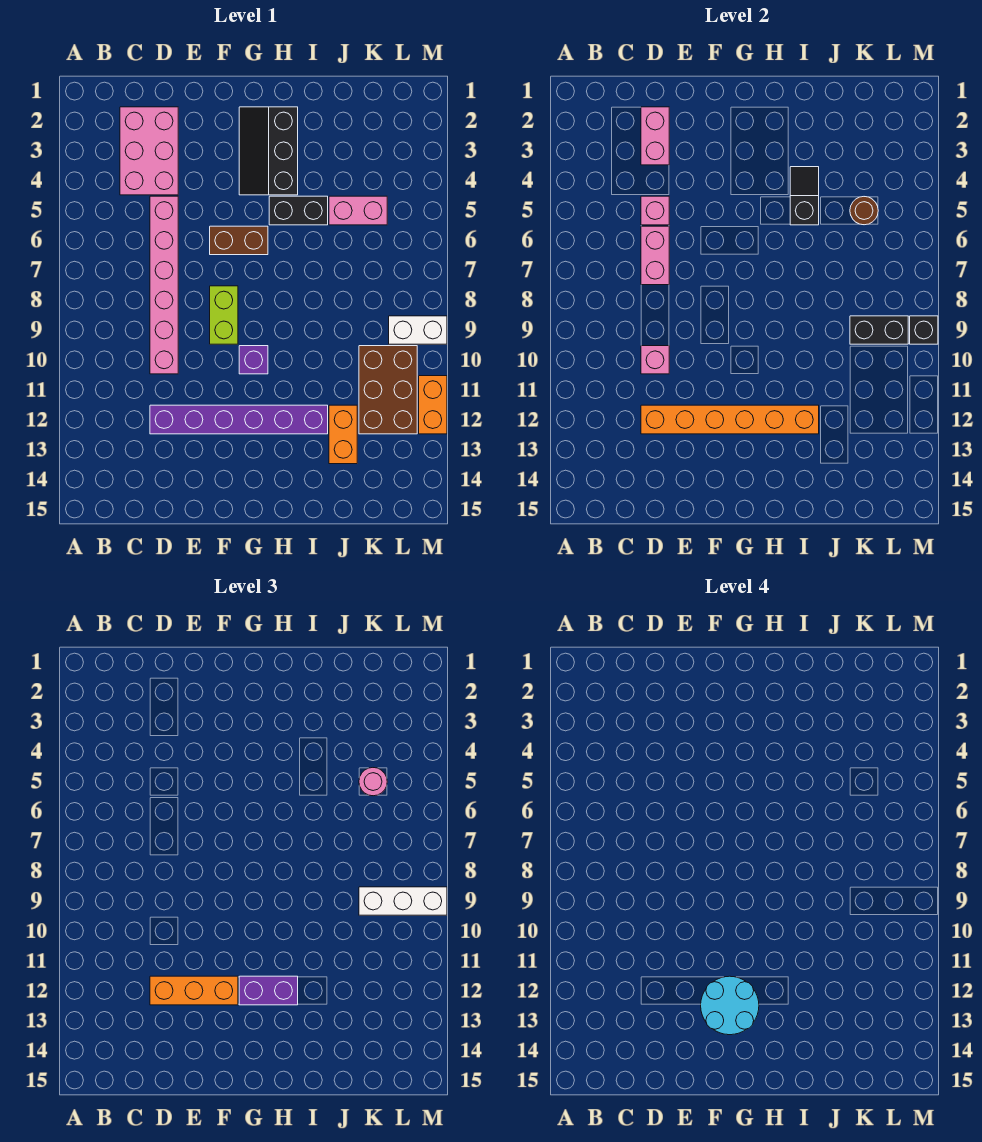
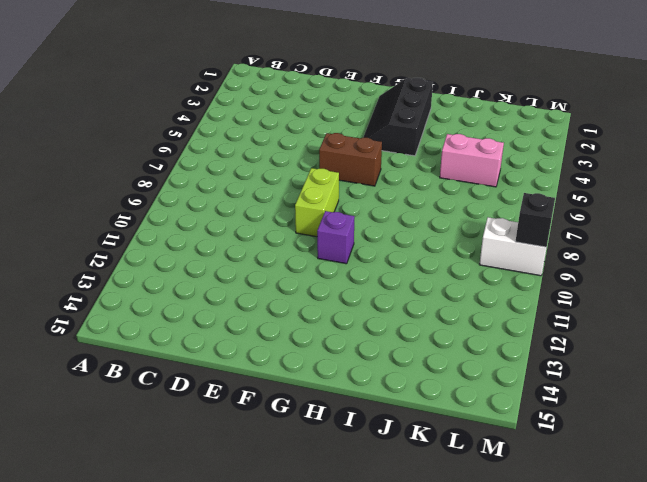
none -> pink brick C2:D4 level 1
none -> pink brick D5:D10 level 1
none -> purple brick D12:I12 level 1

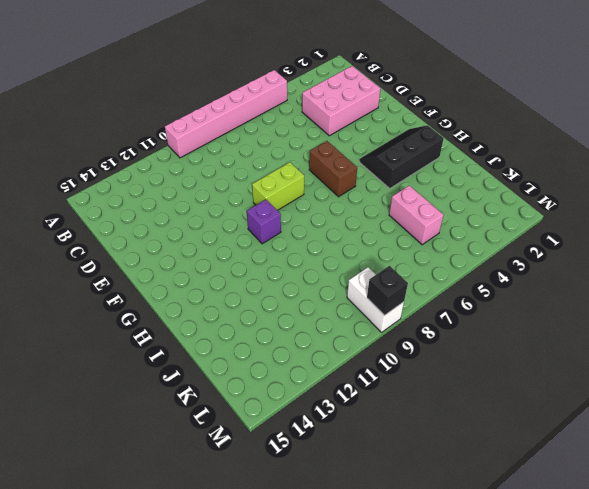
pink brick A5:A10 level 1 -> pink brick D5:D10 level 1
none -> purple brick D12:I12 level 1
none -> black brick H5:I5 level 1
none -> orange brick J12:J13 level 1

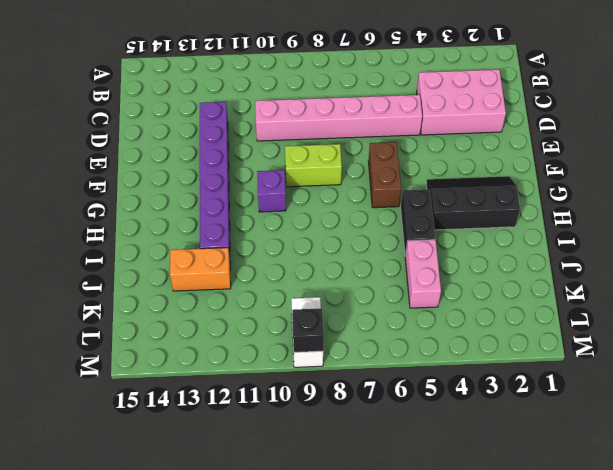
none -> brown brick K10:L12 level 1
none -> orange brick M11:M12 level 1
none -> pink brick D2:D3 level 2

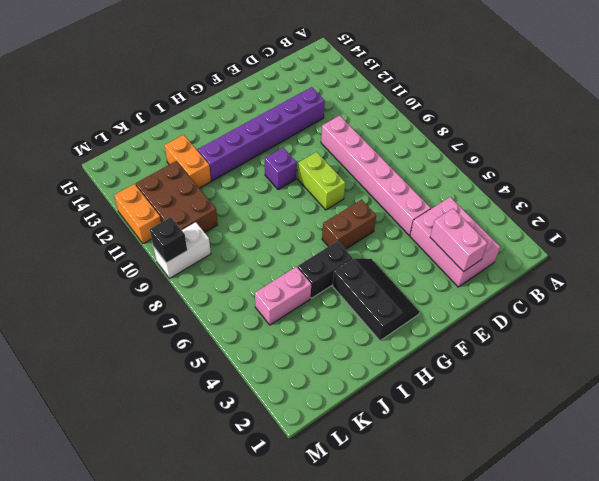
none -> pink brick D5 level 2
none -> pink brick D6:D7 level 2
none -> pink brick D10 level 2

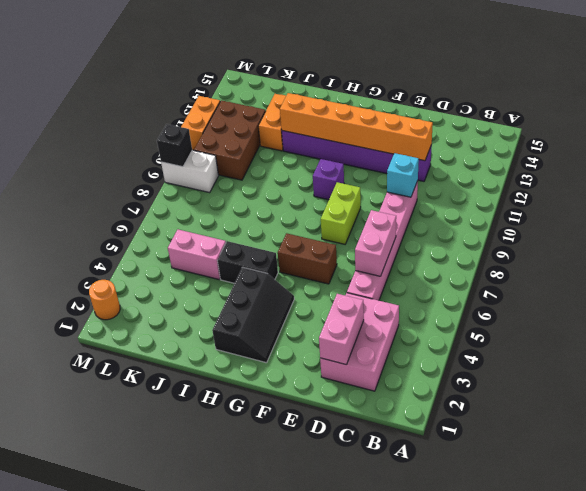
cyan brick D10 level 2 -> pink brick D10 level 2
orange round brick M2 level 1 -> none
none -> pink brick D5 level 2
none -> black slope I4:I5 level 2 top 5
none -> brown round brick K5 level 2

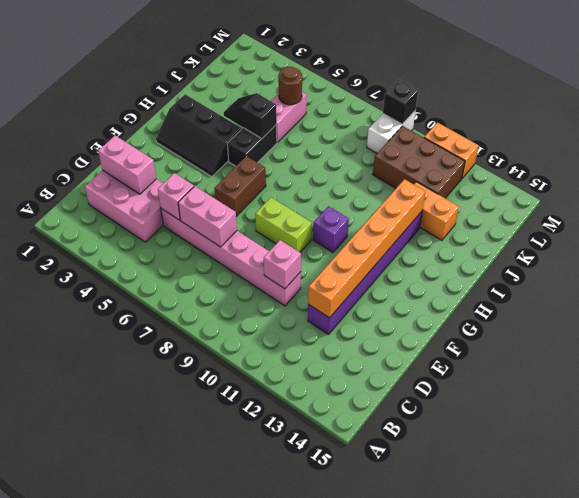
none -> black brick K9:L9 level 2
none -> orange brick D12:F12 level 3
none -> purple brick G12:H12 level 3

